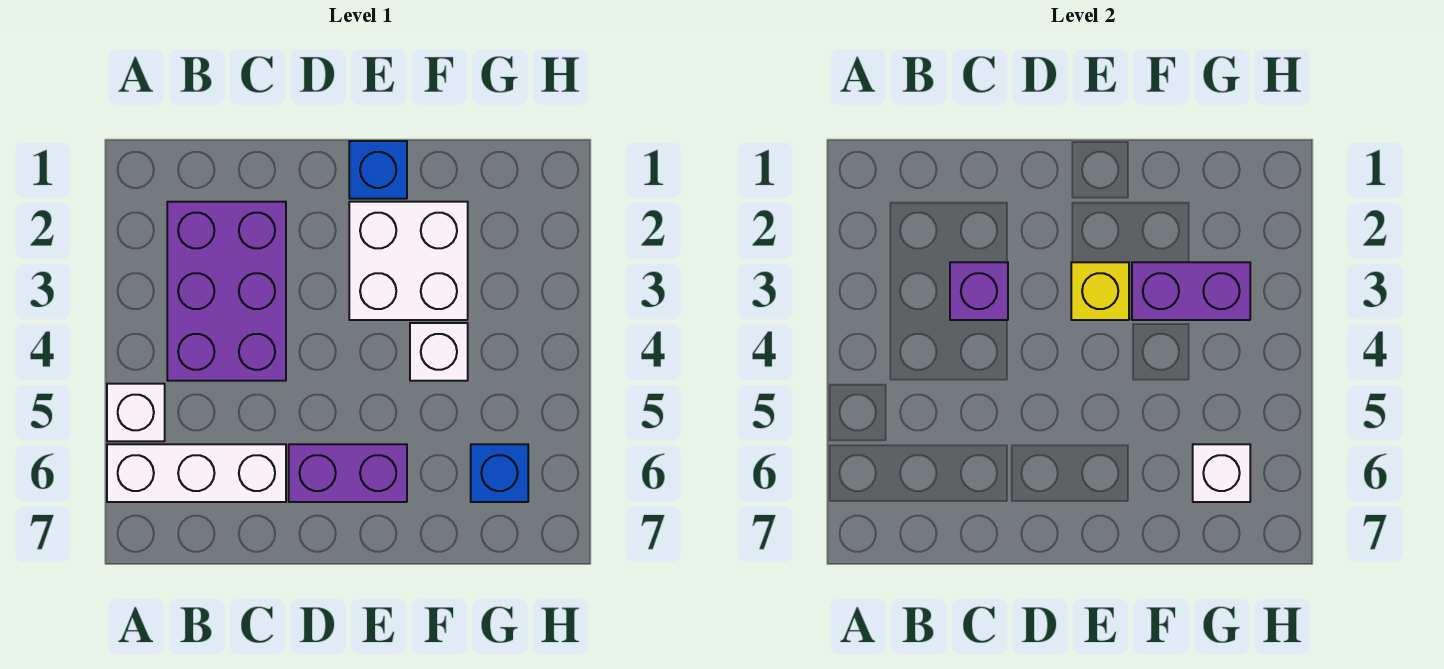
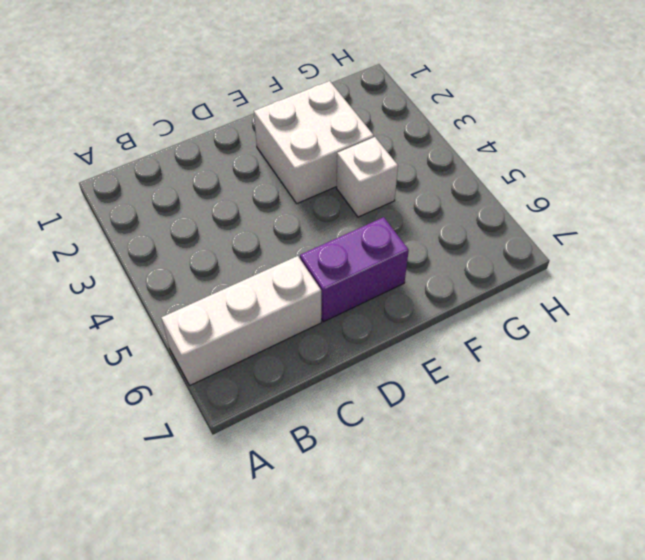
none -> white brick A5 level 1
none -> purple brick B2:C4 level 1
none -> blue brick E1 level 1

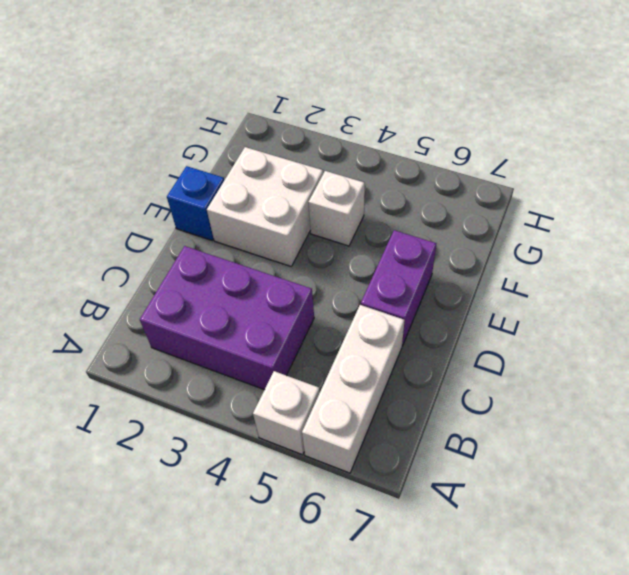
none -> blue brick G6 level 1
none -> purple brick C3 level 2
none -> yellow brick E3 level 2

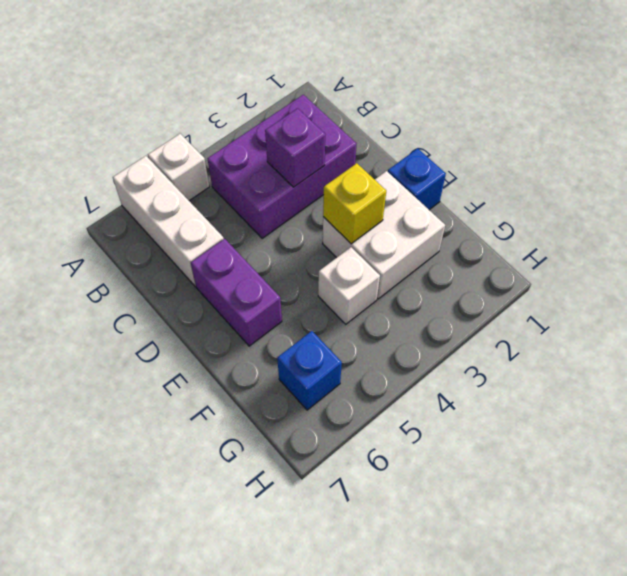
none -> purple brick F3:G3 level 2
none -> white brick G6 level 2

